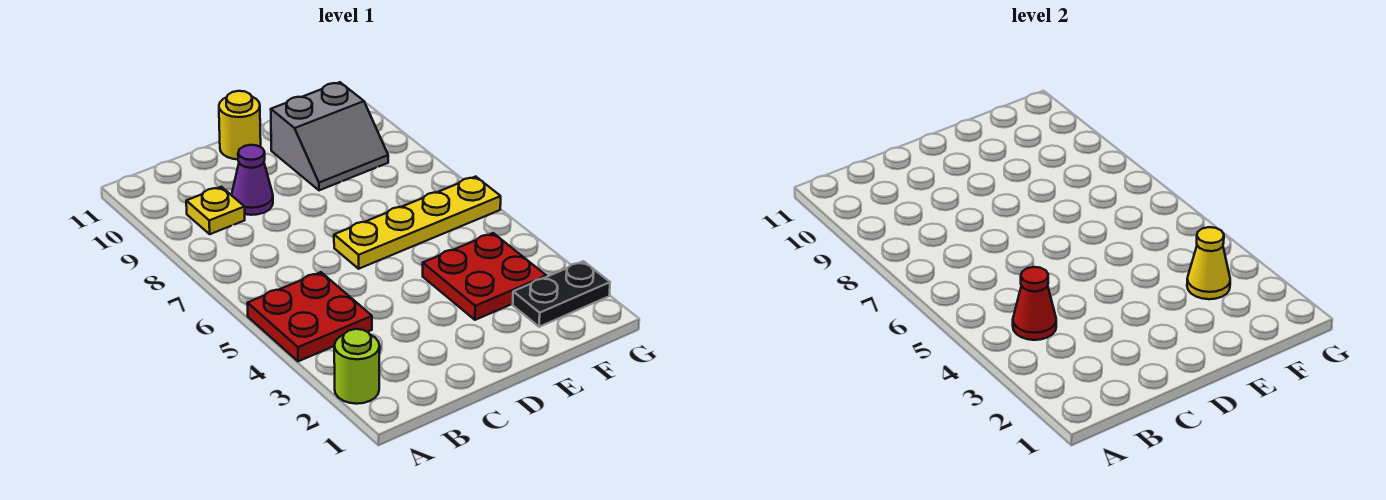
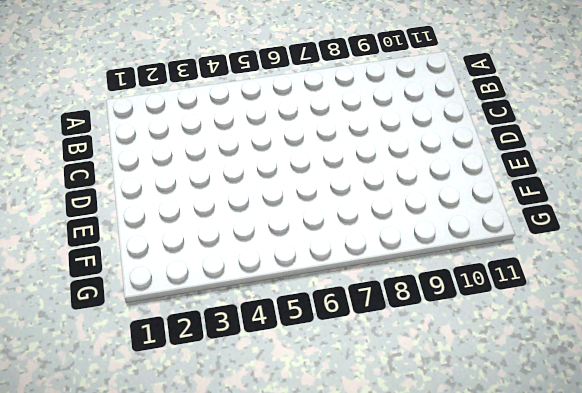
none -> lime round brick A2 level 1
none -> red plate A4:B5 level 1

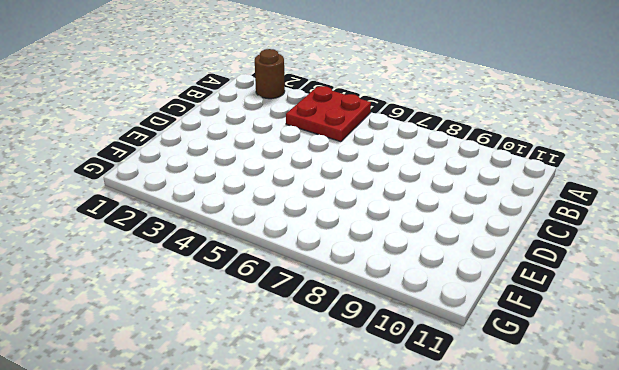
brown round brick A2 level 1 -> lime round brick A2 level 1
none -> yellow plate B9 level 1
none -> purple cone C9 level 1

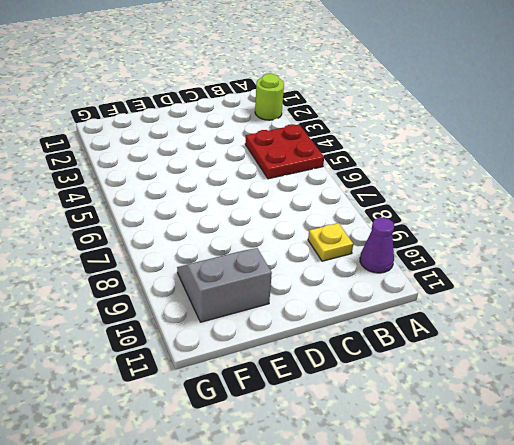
purple cone A10 level 1 -> purple cone C9 level 1
none -> yellow plate D6:G6 level 1
none -> yellow round brick D11 level 1

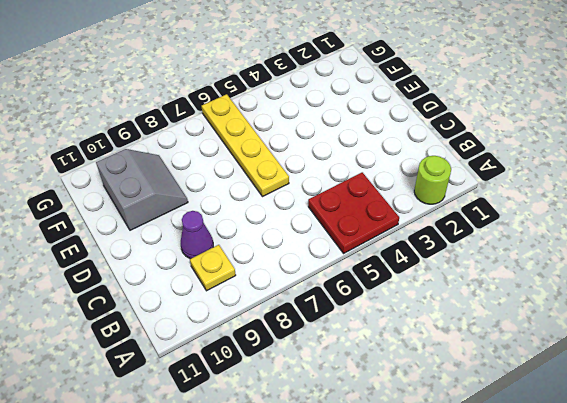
none -> yellow round brick D11 level 1
none -> red plate E3:F4 level 1

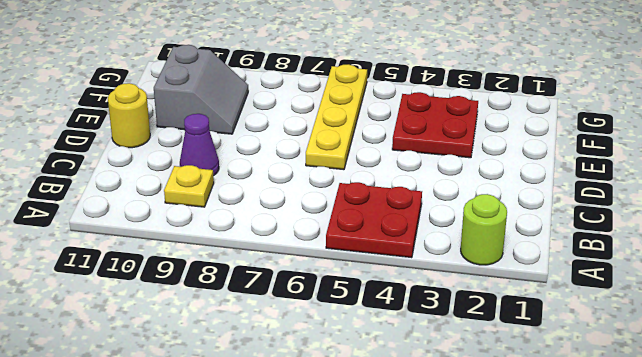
none -> black plate F2:G2 level 1
none -> red cone B4 level 2

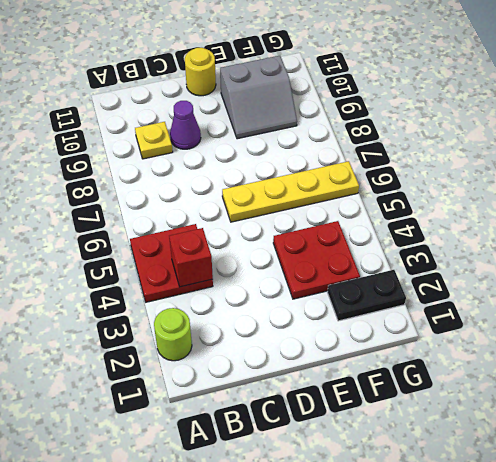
red brick B4 level 2 -> red cone B4 level 2
none -> yellow cone F3 level 2

